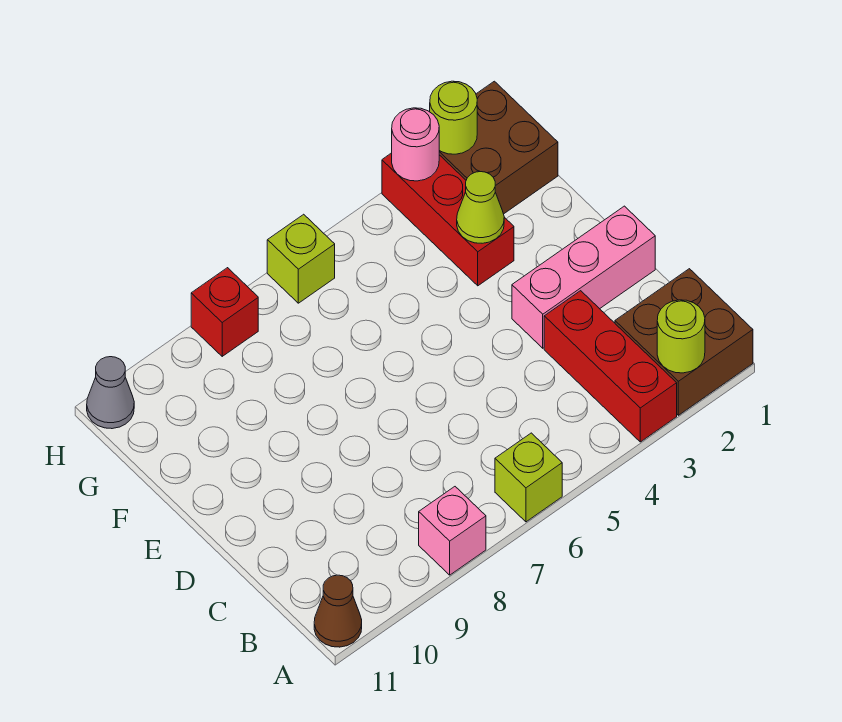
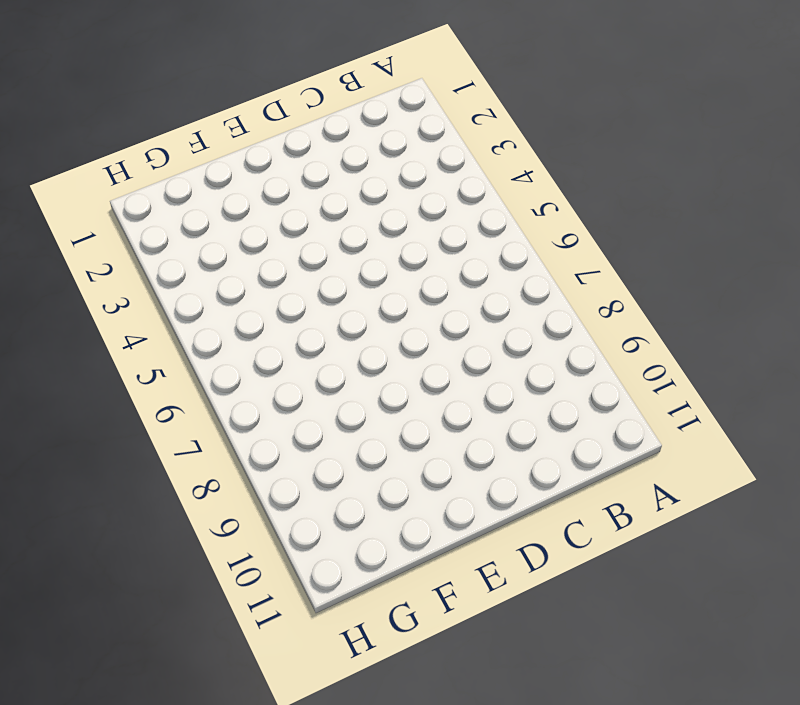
none -> brown brick A1:B2 level 1
none -> red brick A3:C3 level 1
none -> lime brick A6 level 1

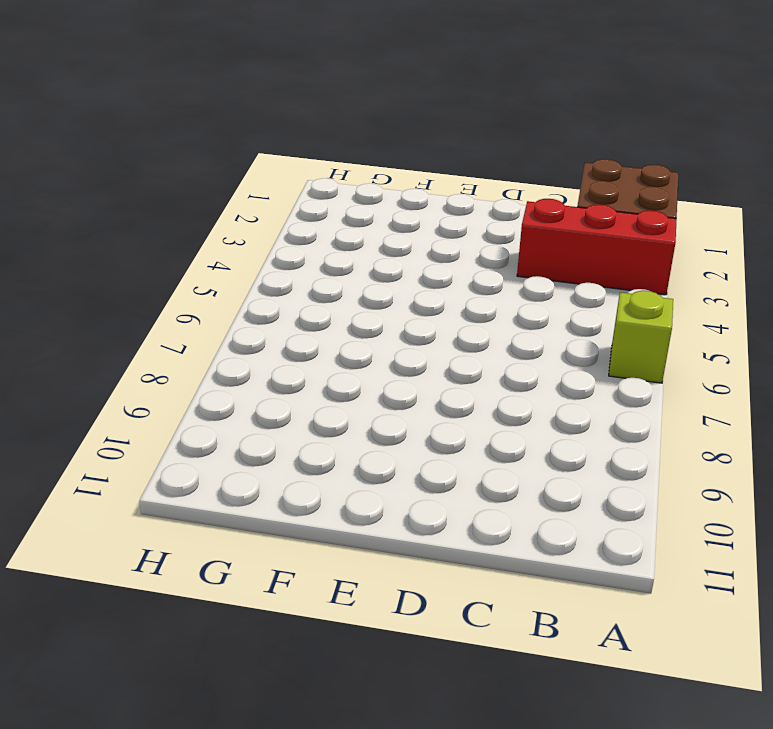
none -> pink brick A8 level 1
none -> brown cone A11 level 1
none -> pink brick D1:D3 level 1

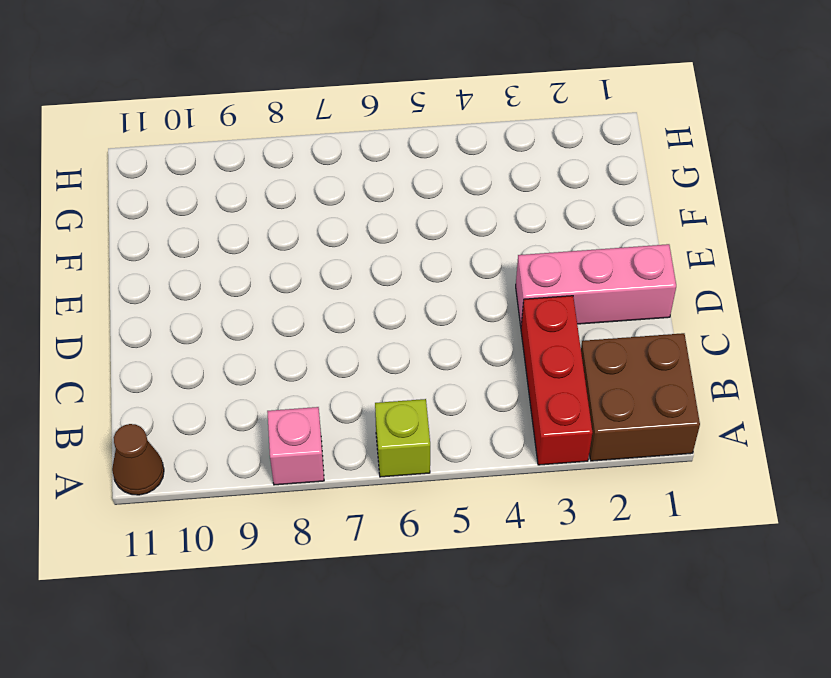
none -> red brick F3:H3 level 1
none -> brown brick G1:H2 level 1
none -> lime brick H6 level 1

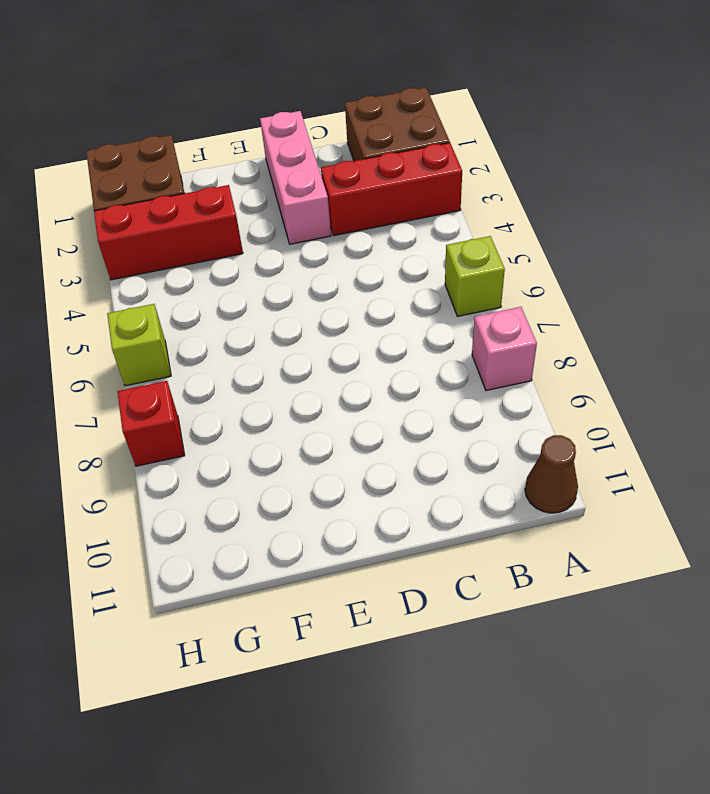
none -> grey cone H11 level 1
none -> lime round brick A2 level 2
none -> lime cone F3 level 2

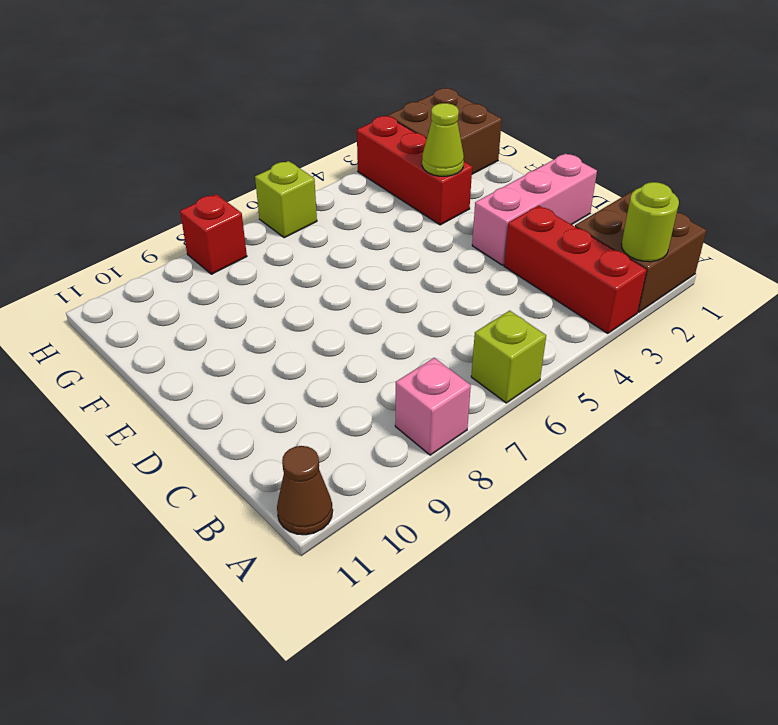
none -> grey cone H11 level 1
none -> lime round brick H2 level 2
none -> pink round brick H3 level 2

